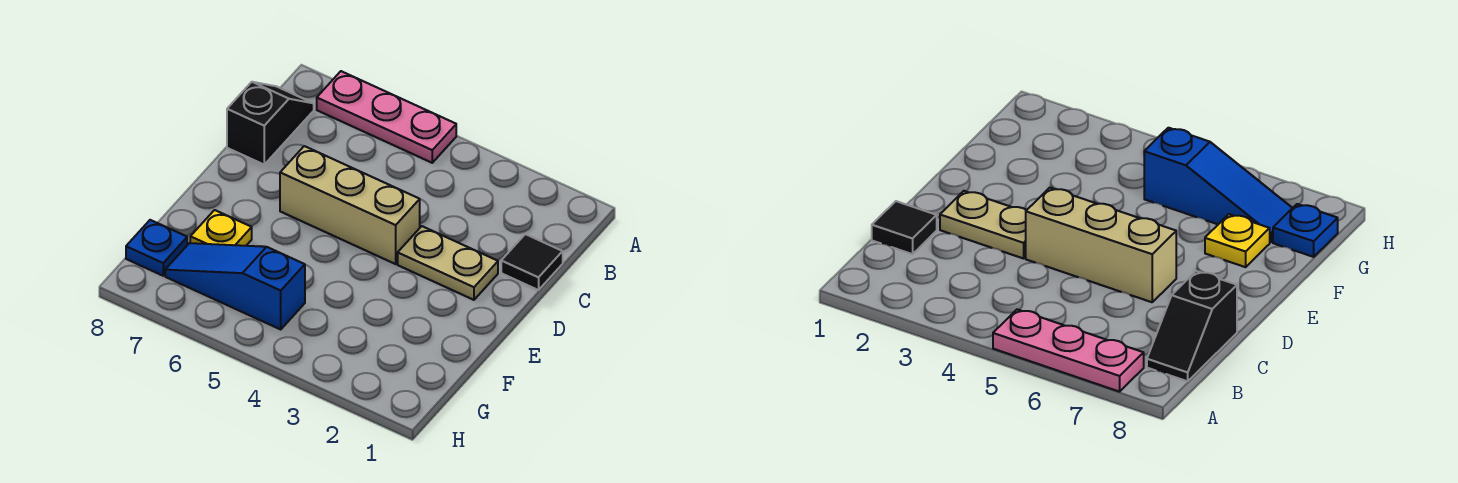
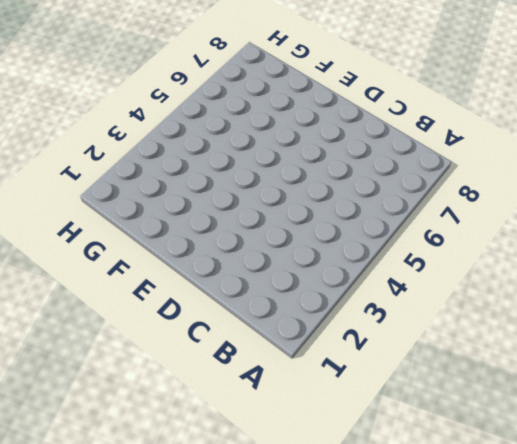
none -> pink plate A5:A7 level 1
none -> black slope B8:C8 level 1 top C

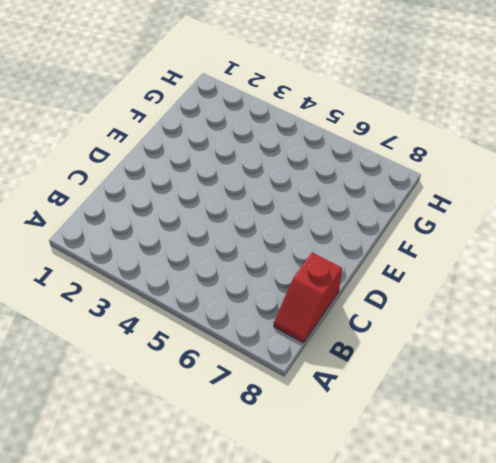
red slope B8:C8 level 1 top C -> black slope B8:C8 level 1 top C
none -> pink plate A5:A7 level 1
none -> black tile C1 level 1

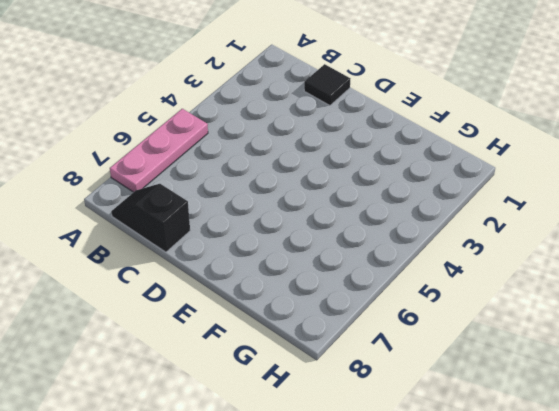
none -> tan plate D2:D3 level 1
none -> tan brick D4:D6 level 1

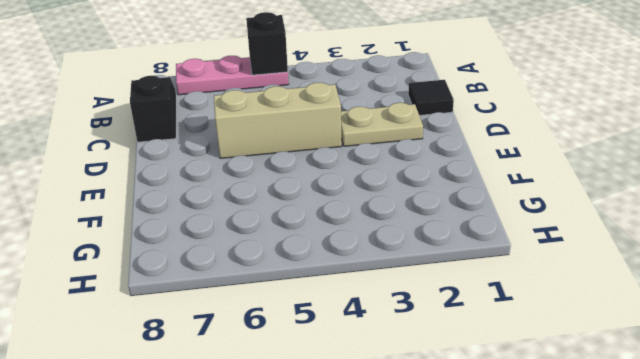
black brick A5 level 2 -> none
none -> yellow plate F7 level 1
none -> blue slope G5:G7 level 1 top 5

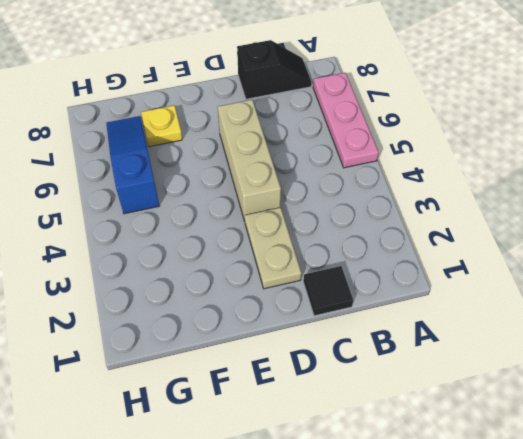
none -> blue plate G8 level 1

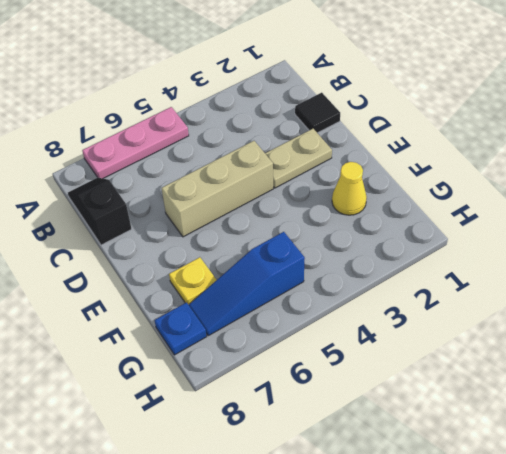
yellow cone F2 level 1 -> none

